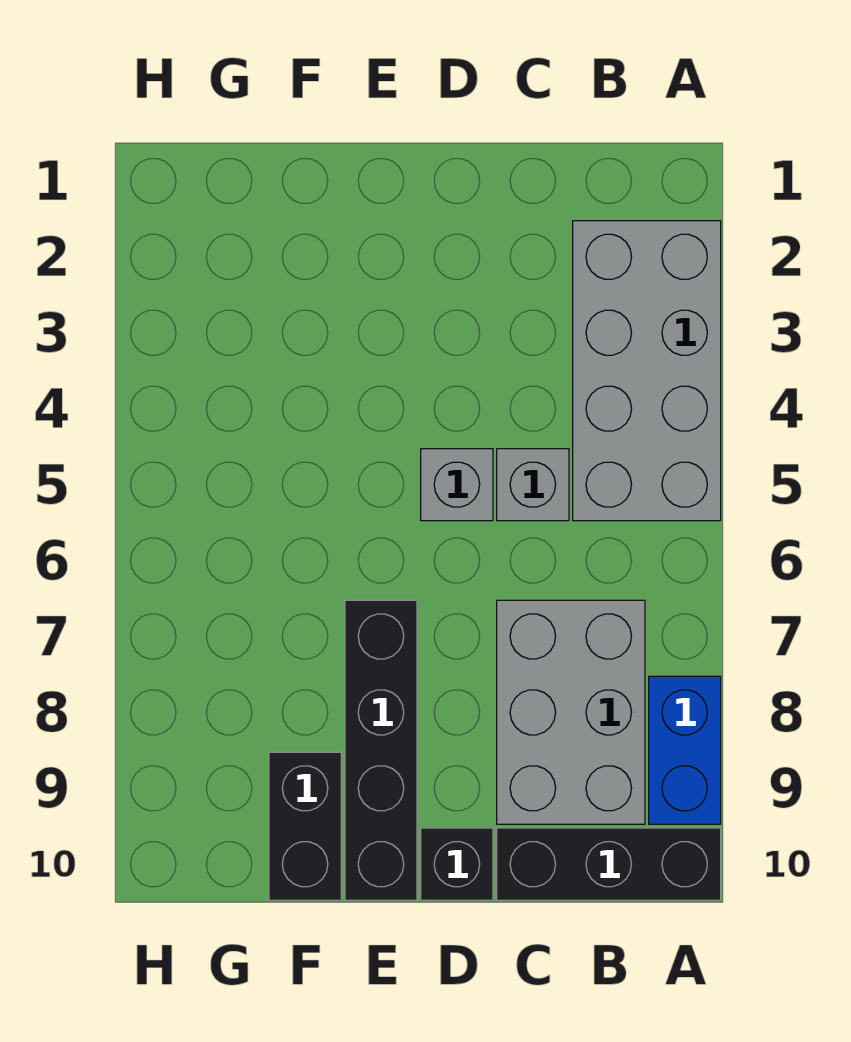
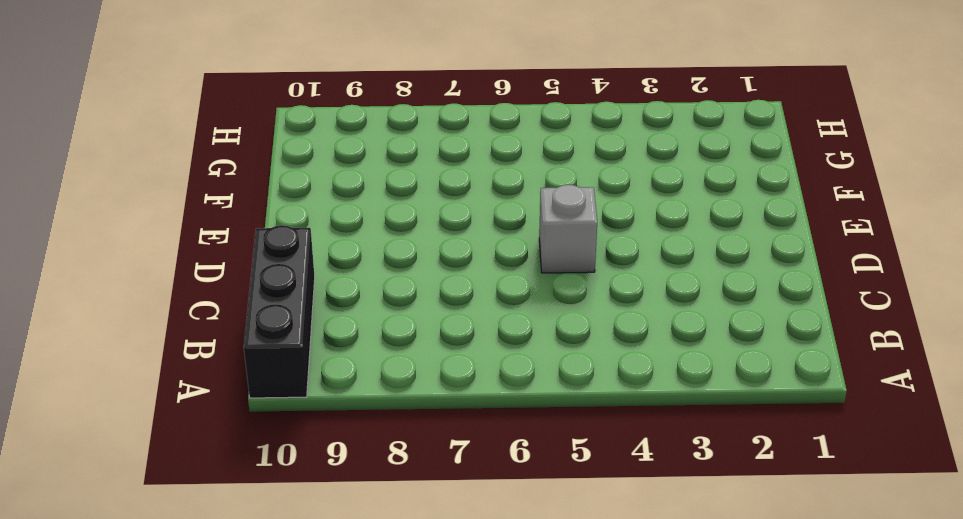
none -> grey brick A2:B5 level 1
none -> blue brick A8:A9 level 1

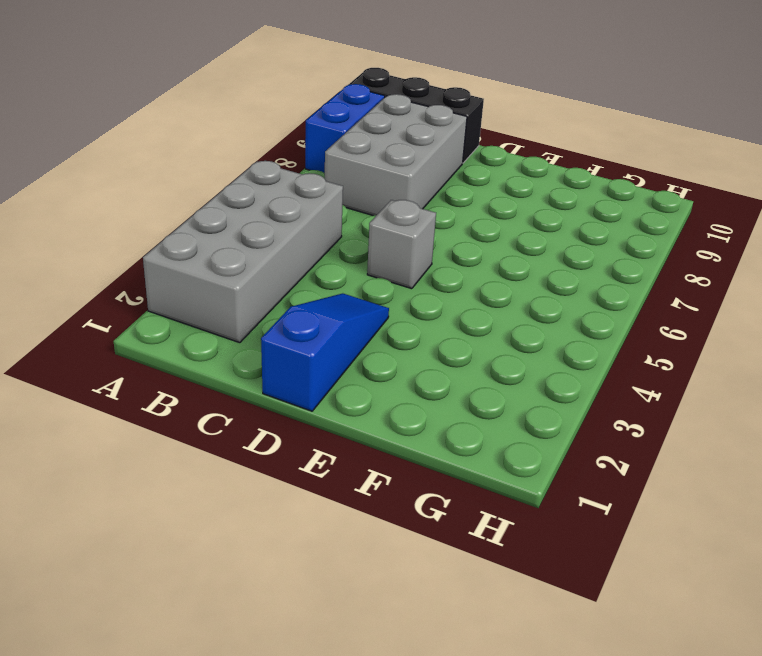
blue slope D1:D3 level 1 top 1 -> none
none -> grey brick C5 level 1
none -> black brick D10 level 1

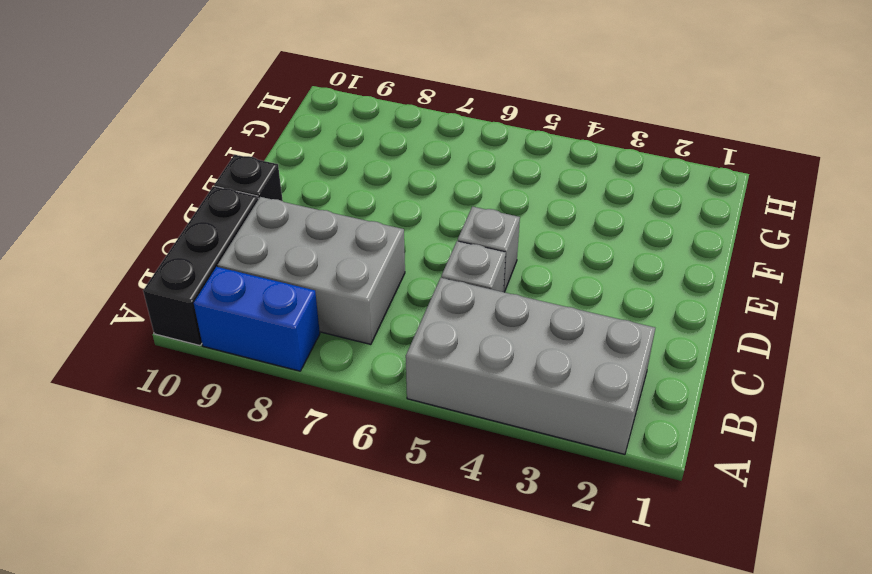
none -> black brick E7:E10 level 1
none -> black brick F9:F10 level 1

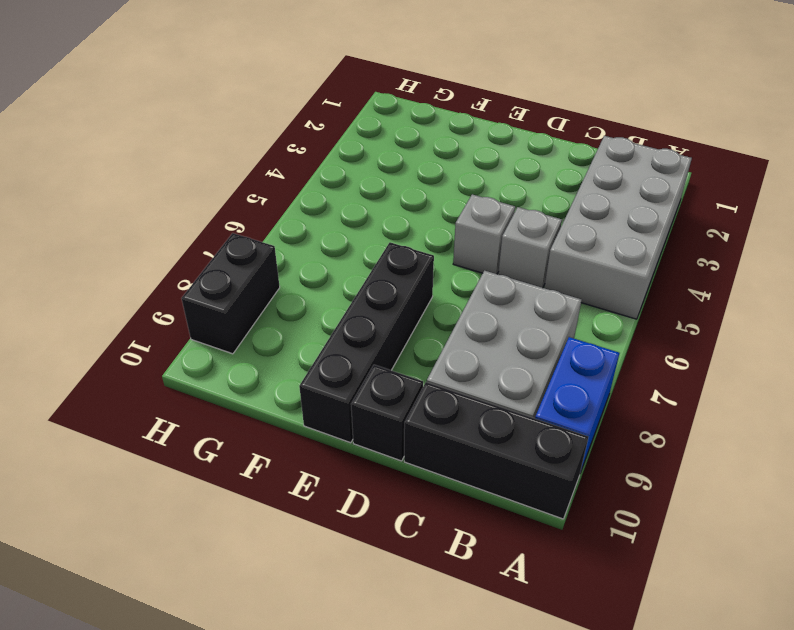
black brick H8:H9 level 1 -> black brick F9:F10 level 1

